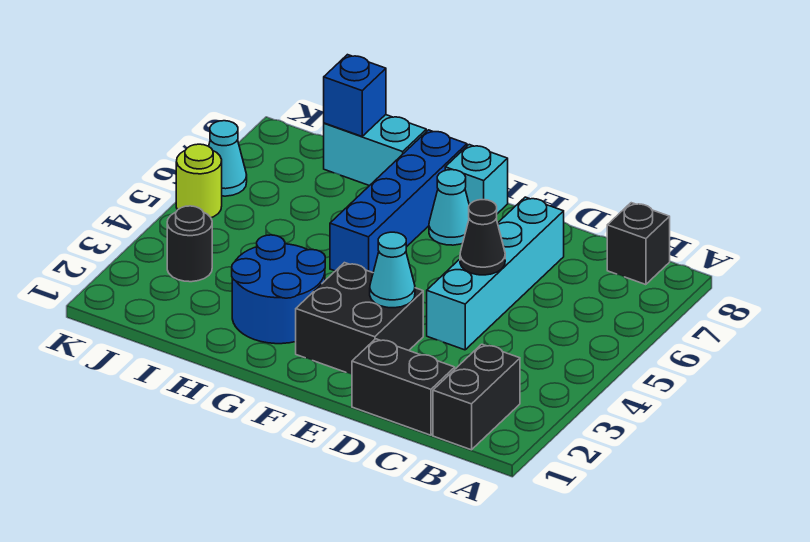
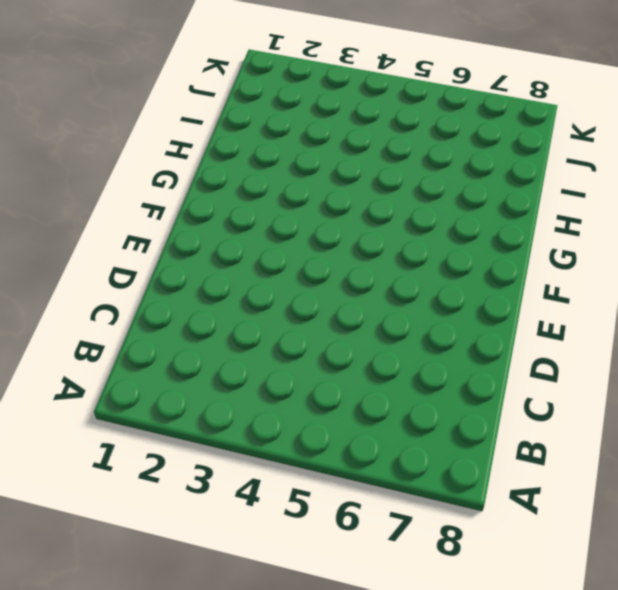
none -> black brick B1:B2 level 1
none -> black brick B8 level 1
none -> black brick C1:D1 level 1

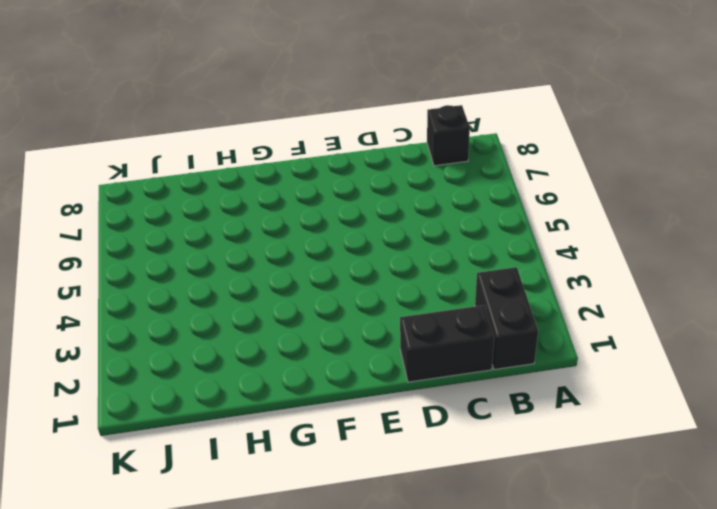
none -> cyan brick D4:D7 level 1
none -> black brick E2:F3 level 1
none -> cyan cone F7 level 1

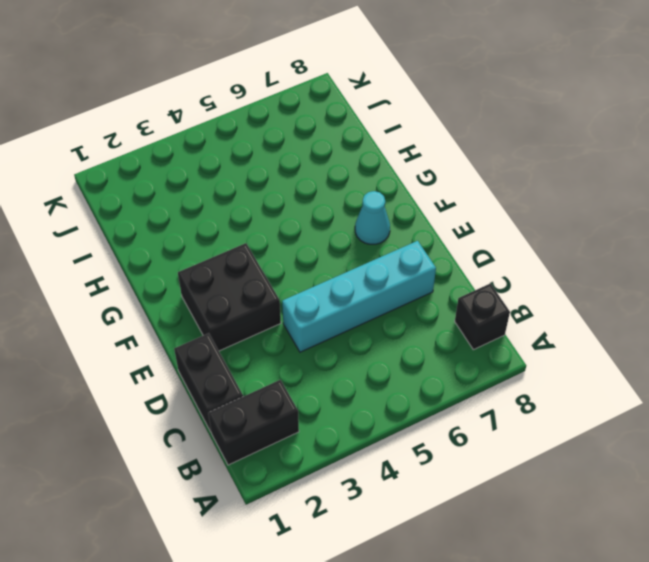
none -> cyan brick F8 level 1
none -> blue round brick G2:H3 level 1
none -> blue brick G5:G8 level 1

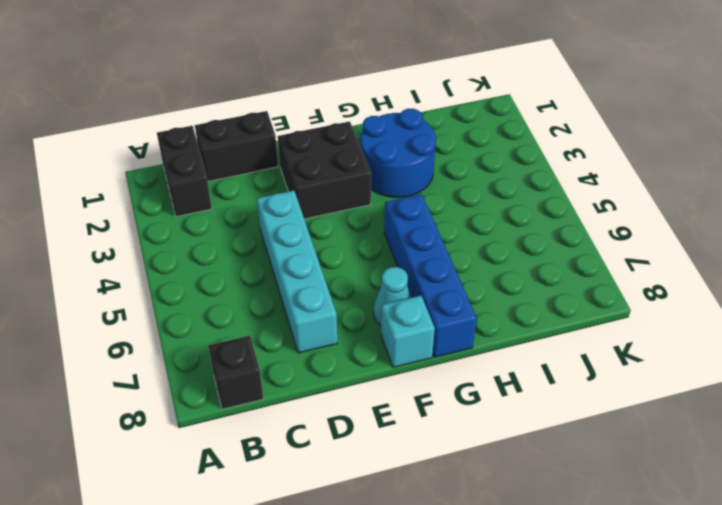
none -> cyan brick H8:I8 level 1
none -> black round brick J3 level 1
none -> lime round brick K5 level 1

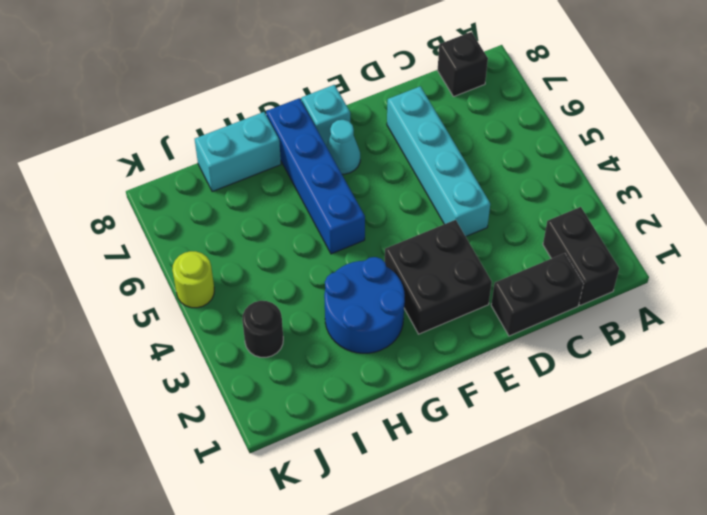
none -> cyan cone K6 level 1
none -> black cone D5 level 2
none -> cyan cone E3 level 2

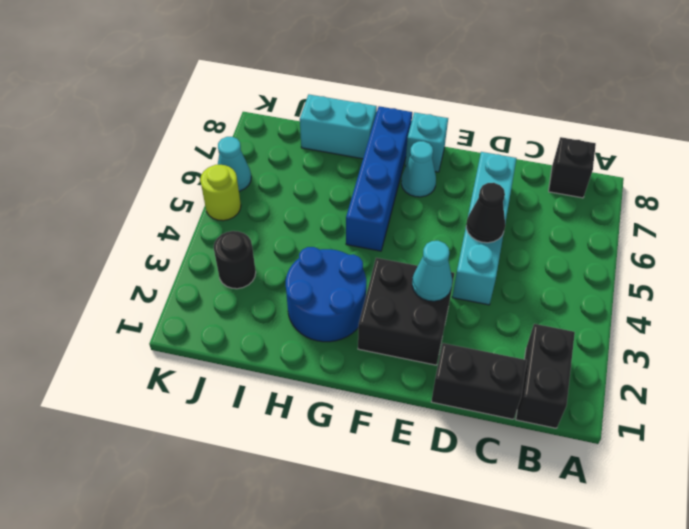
none -> blue brick I8 level 2

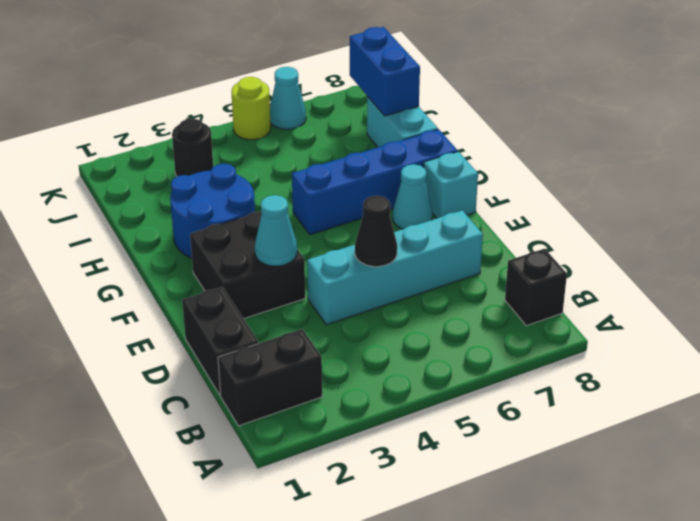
blue brick I8:J8 level 2 -> blue brick I8 level 2

